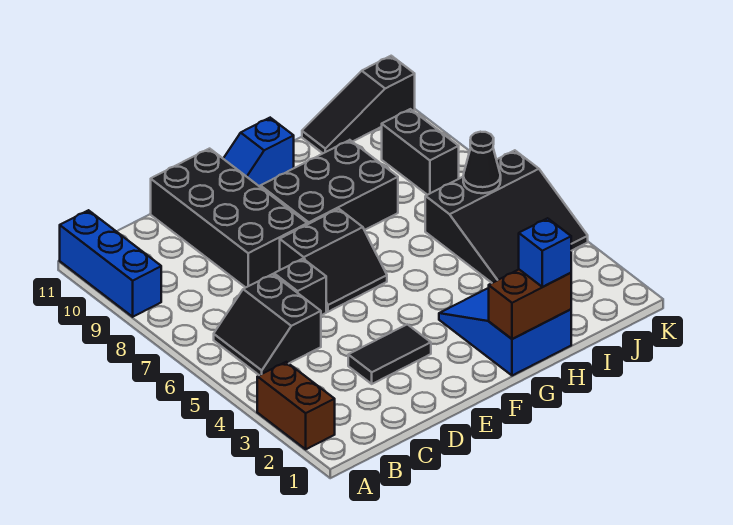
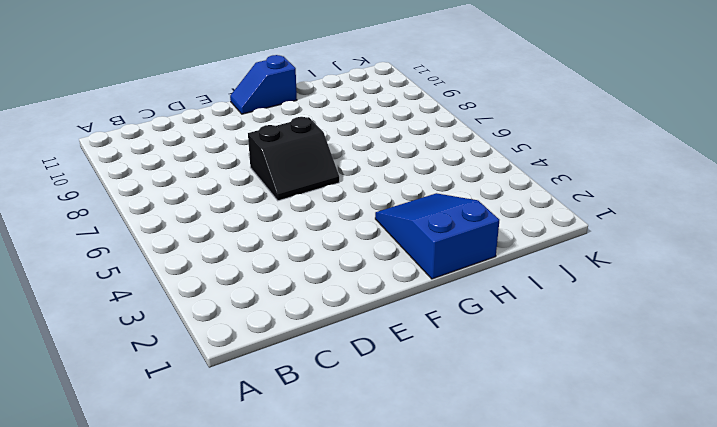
none -> brown brick A2:A3 level 1
none -> blue brick A9:A11 level 1
none -> black slope B5:C6 level 1 top C

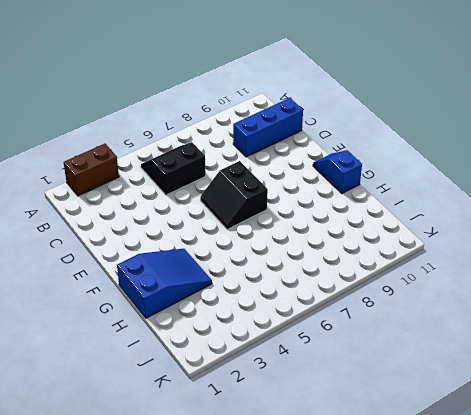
blue brick C9:C11 level 1 -> blue brick A9:A11 level 1
none -> black tile D3:E3 level 1
none -> black brick D6 level 1
none -> black brick D8:E11 level 1

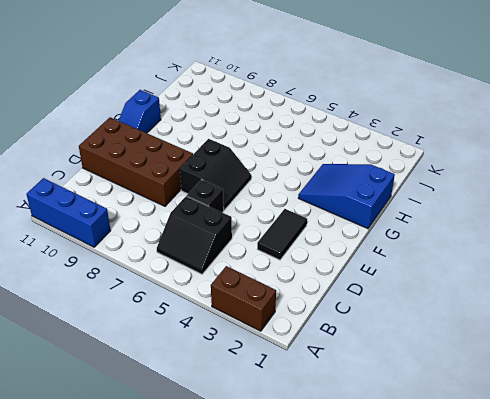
brown brick D8:E11 level 1 -> black brick D8:E11 level 1
none -> black brick F8:H9 level 1
none -> black slope I4:K6 level 1 top 6
none -> black slope I11:K11 level 1 top K

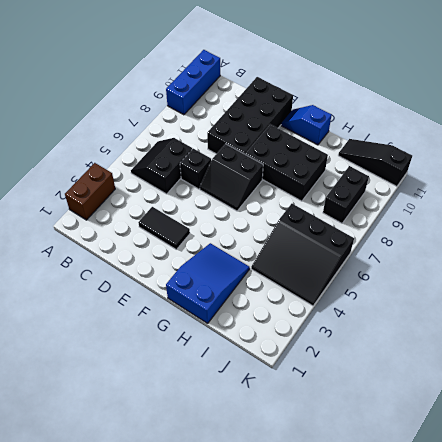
none -> brown brick G1:H1 level 2
none -> black cone J6 level 2
none -> blue brick H1 level 3

